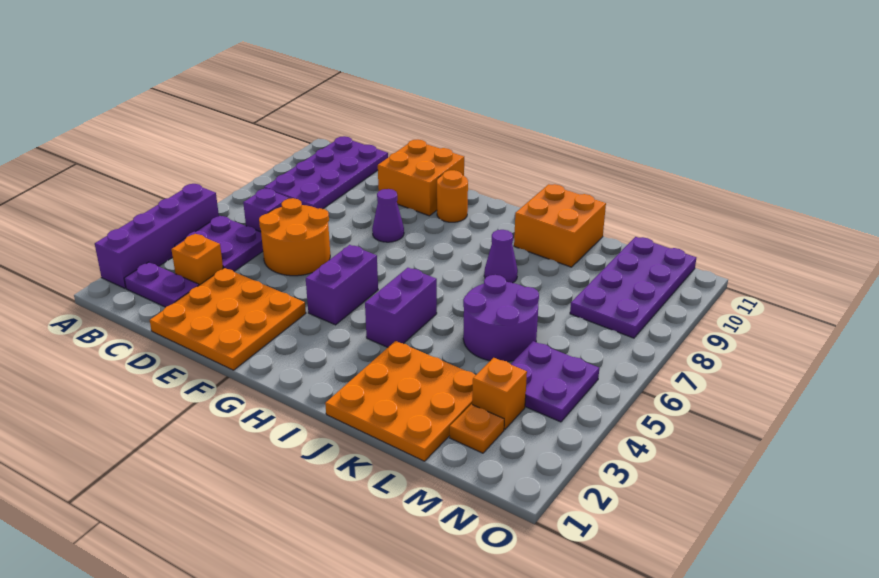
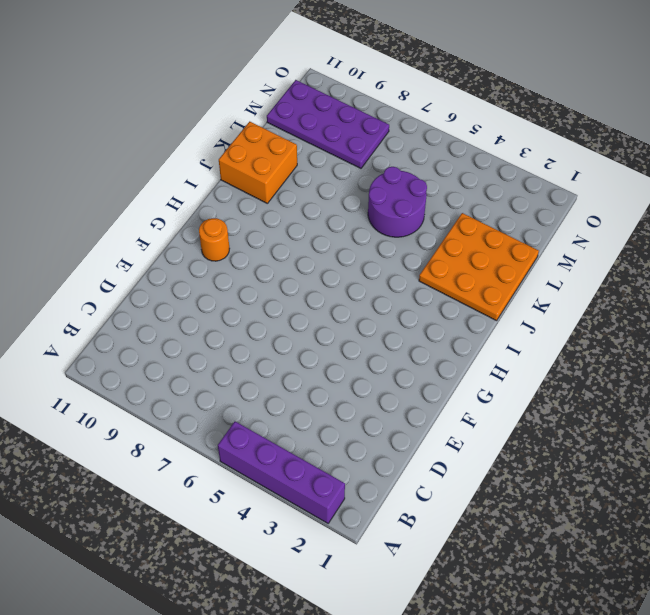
none -> purple plate B2:C2 level 1
none -> purple plate B4:C5 level 1
none -> purple plate B8:C11 level 1

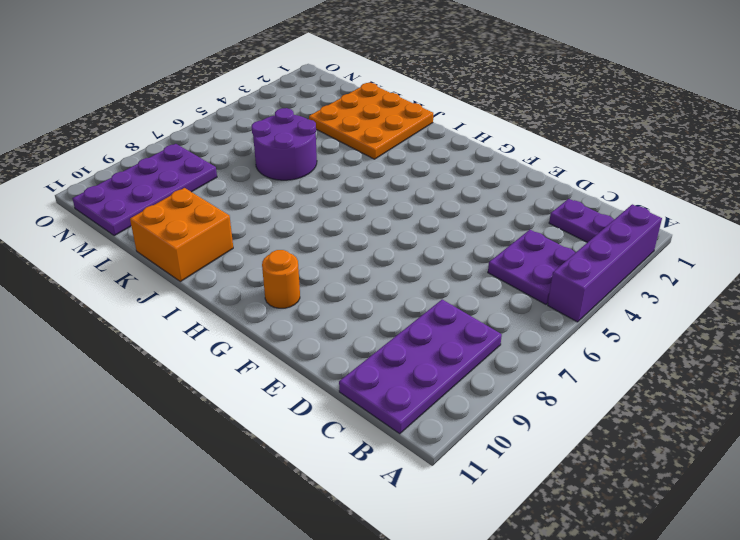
none -> orange brick C3 level 1
none -> purple brick C6 level 1
none -> orange plate D1:F3 level 1

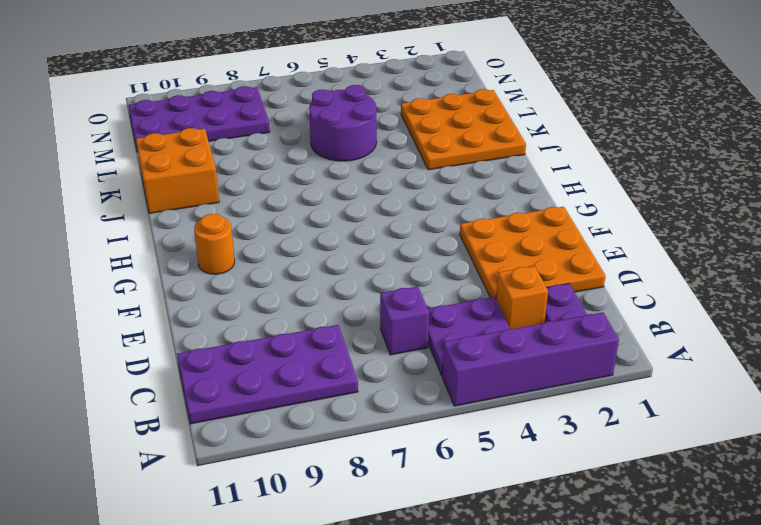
none -> orange round brick D5:E6 level 1
none -> orange brick E10:F11 level 1
none -> purple cone F8 level 1

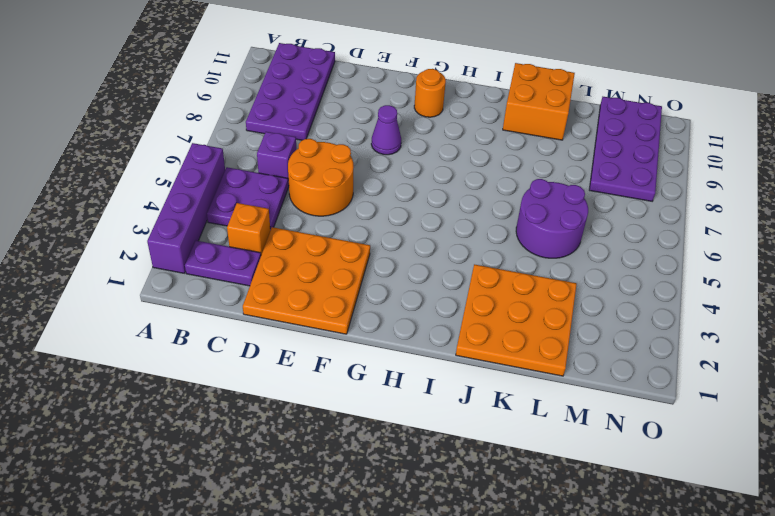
none -> orange brick E10:F11 level 1
none -> purple brick G4:G5 level 1
none -> purple brick I4:I5 level 1

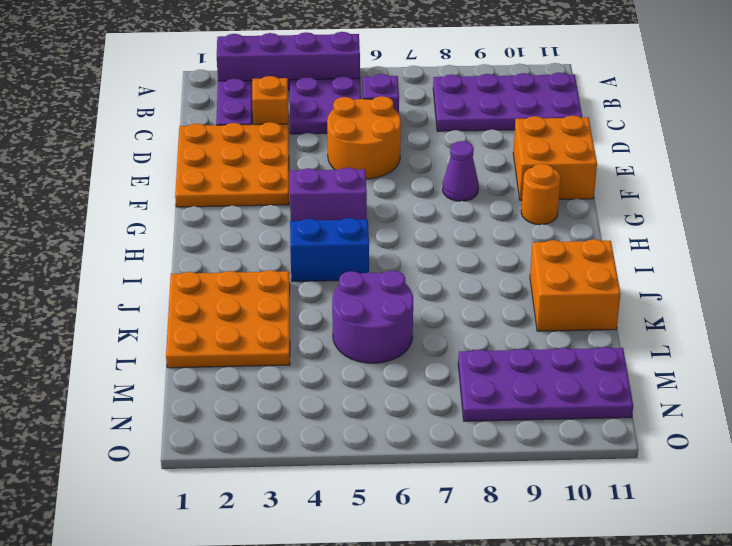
blue brick I4:I5 level 1 -> purple brick I4:I5 level 1
none -> purple cone J8 level 1
none -> orange plate M2 level 1
none -> orange brick M3 level 1

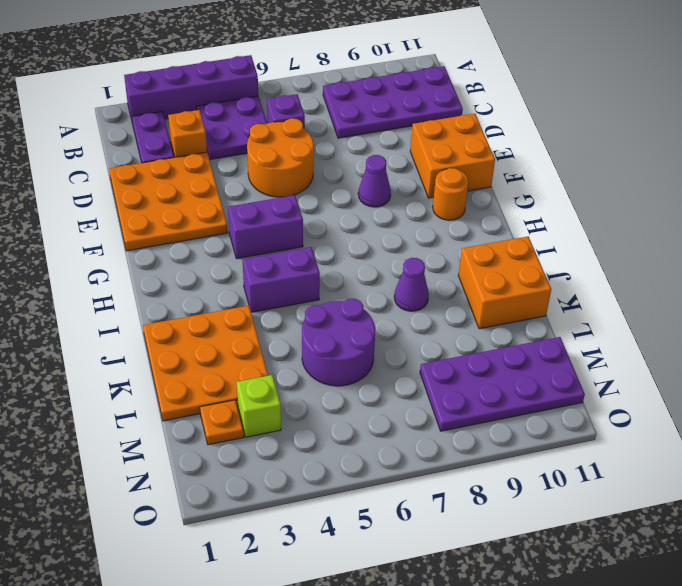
lime brick M3 level 1 -> orange brick M3 level 1
none -> purple plate M4:N5 level 1

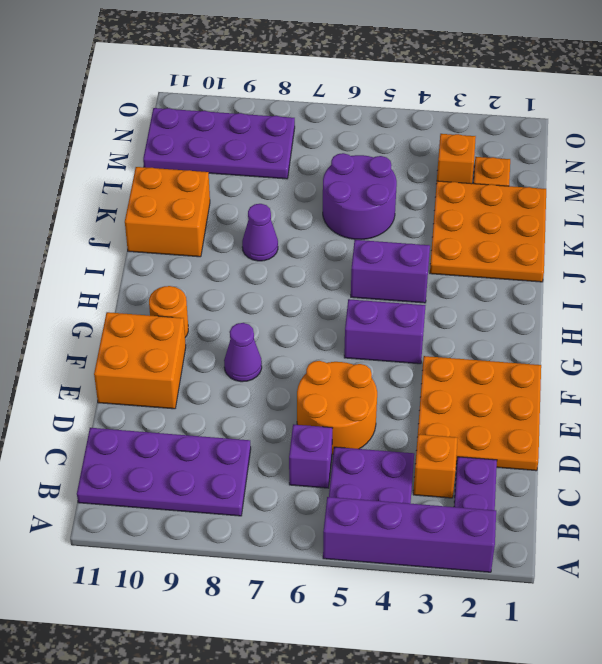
none -> purple plate M4:N5 level 1

